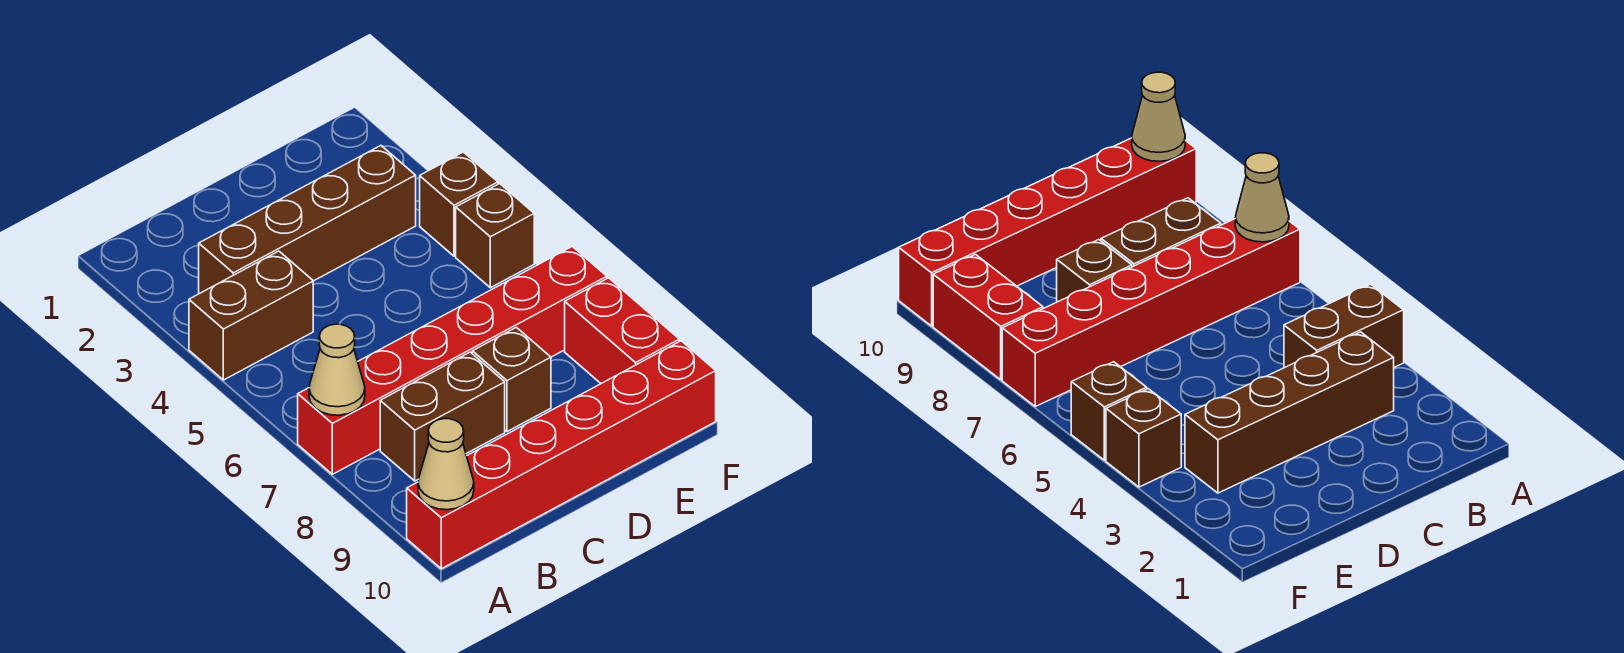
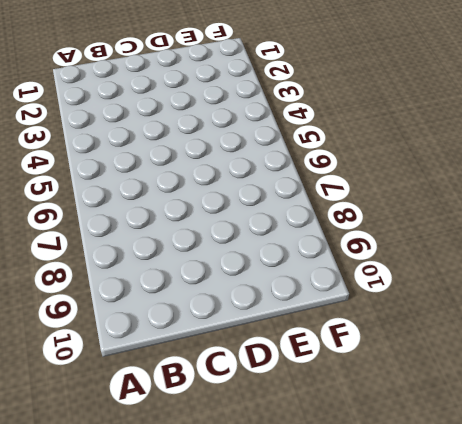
none -> brown brick A4:B4 level 1
none -> red brick A7:F7 level 1

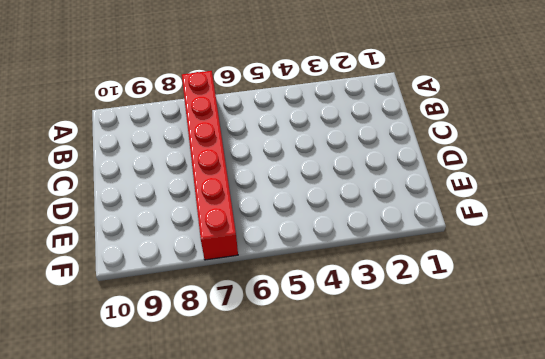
none -> brown brick A4:B4 level 1
none -> red brick A10:F10 level 1

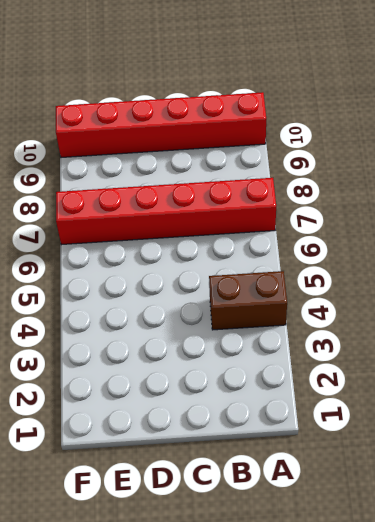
none -> brown brick B3:E3 level 1
none -> brown brick B8:C8 level 1

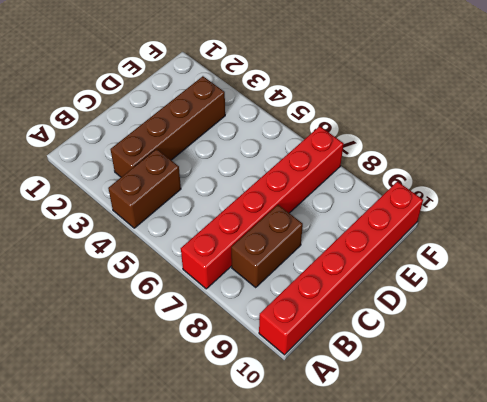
none -> brown brick D8 level 1
none -> brown brick F4 level 1

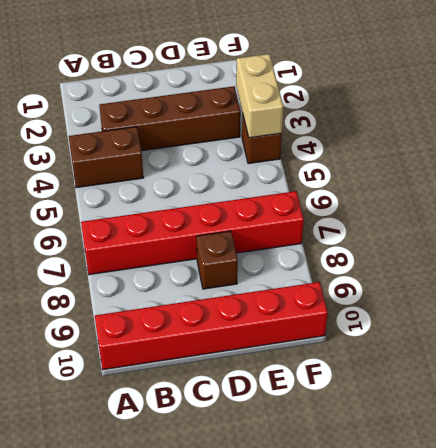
tan brick F3:F4 level 2 -> none
none -> brown brick B8:C8 level 1
none -> brown brick F5 level 1

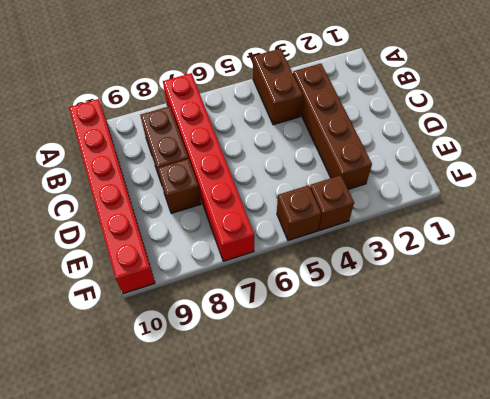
none -> red brick F8:F9 level 1
none -> tan cone A7 level 2

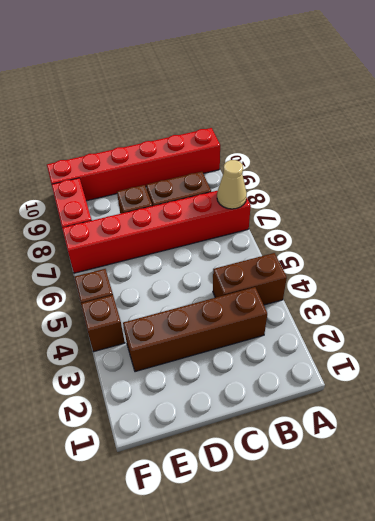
none -> tan cone A10 level 2

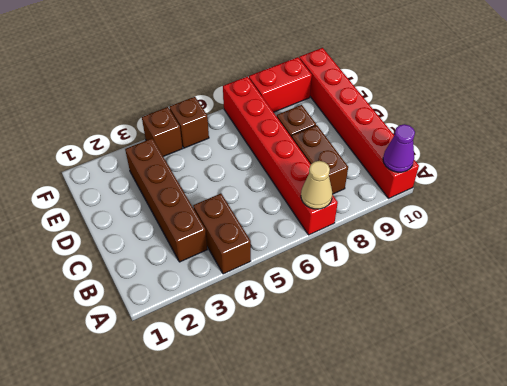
purple cone A10 level 2 -> tan cone A10 level 2

